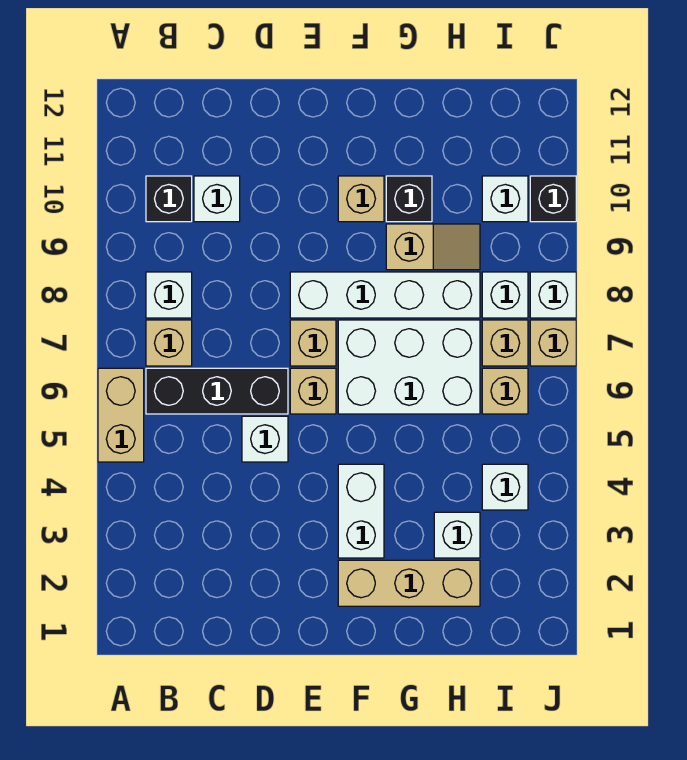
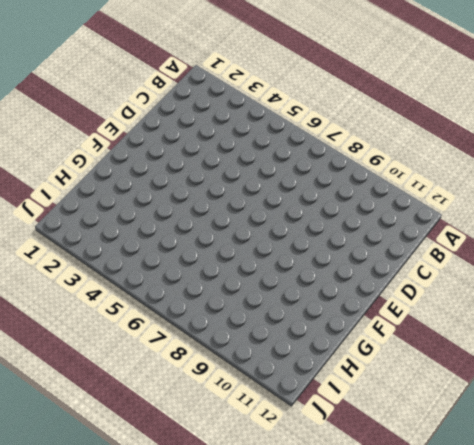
none -> tan brick A5:A6 level 1
none -> black brick B6:D6 level 1
none -> tan brick B7 level 1

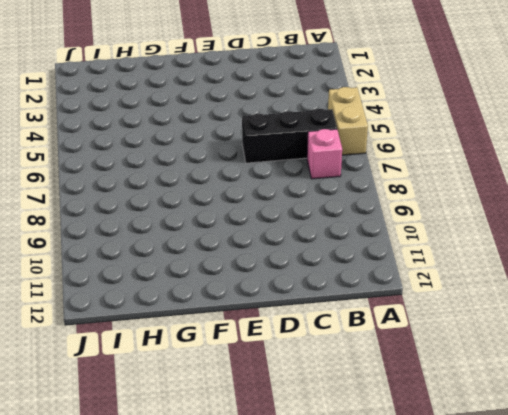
pink brick B7 level 1 -> tan brick B7 level 1
none -> white brick B8 level 1
none -> black brick B10 level 1
none -> white brick C10 level 1

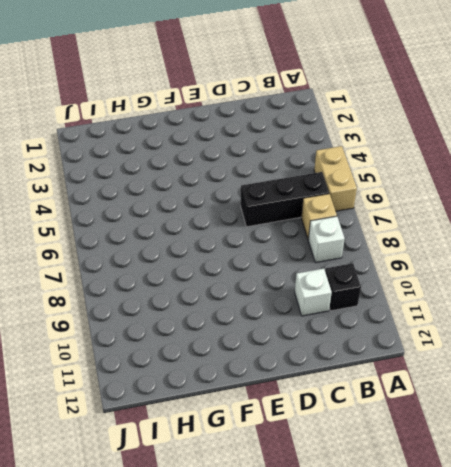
none -> white brick D5 level 1
none -> tan brick E6 level 1
none -> tan brick E7 level 1

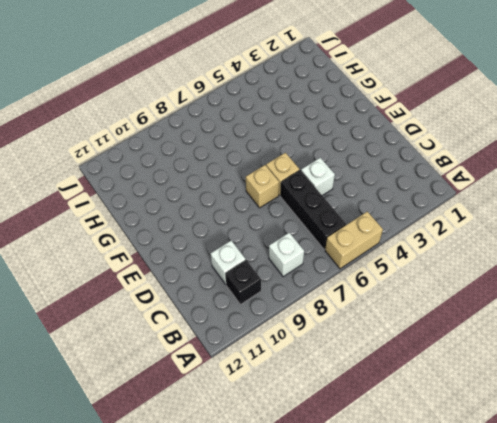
none -> tan brick B7 level 1
none -> white brick E8:H8 level 1
none -> tan brick F2:H2 level 1

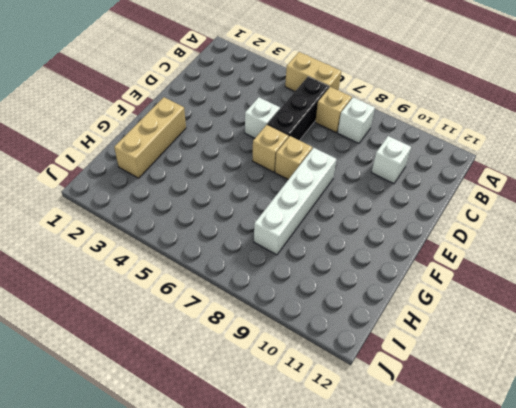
none -> black brick B10 level 1
none -> white brick F3:F4 level 1
none -> white brick F6:H7 level 1

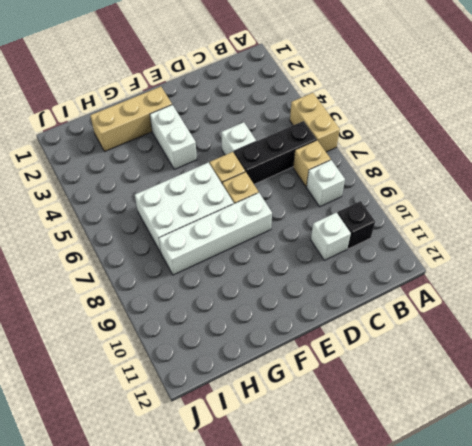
none -> tan brick F10 level 1
none -> tan slope G9:H9 level 1 top G
none -> black brick G10 level 1

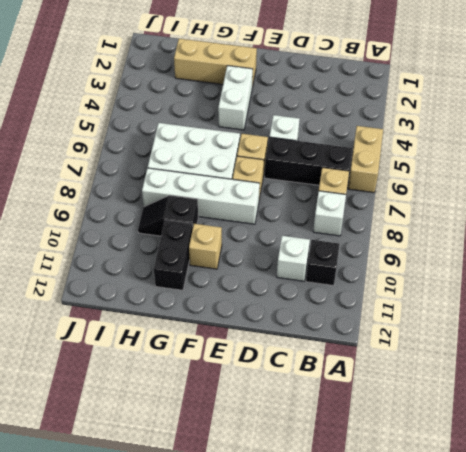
black slope G9:H9 level 1 top G -> tan slope G9:H9 level 1 top G
black brick G10:G11 level 1 -> black brick G10 level 1
none -> white brick H3 level 1
none -> white brick I4 level 1
none -> tan brick I6 level 1

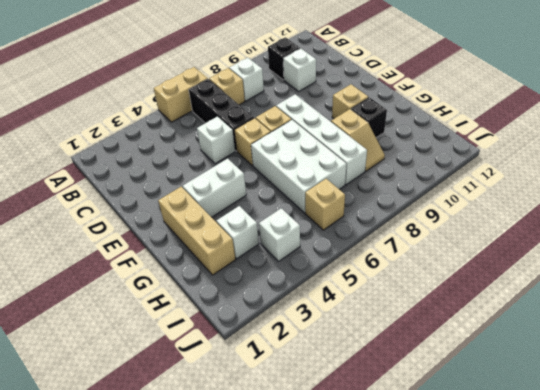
none -> tan brick I7 level 1
none -> white brick I8 level 1
none -> white brick I10 level 1

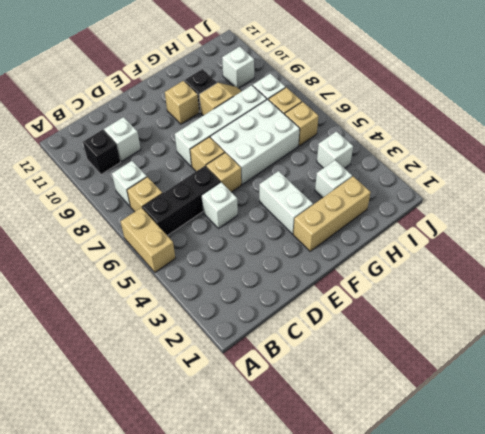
none -> tan brick J7 level 1
none -> white brick J8 level 1
none -> black brick J10 level 1

